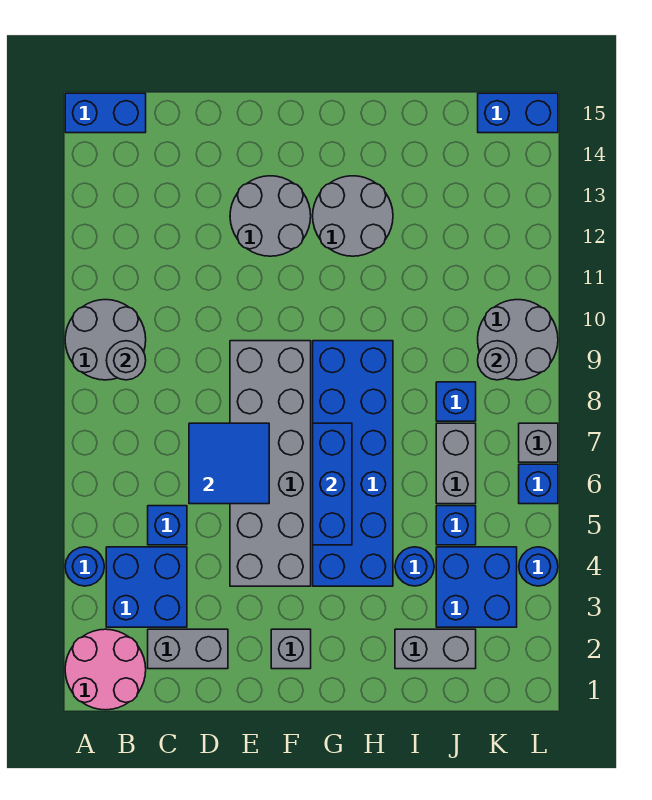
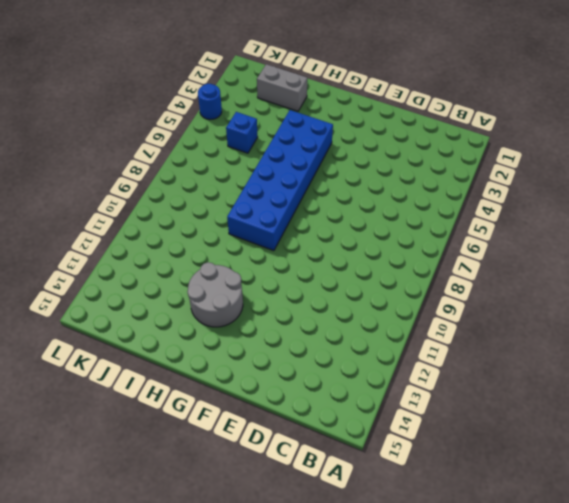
none -> pink round brick A1:B2 level 1
none -> blue round brick A4 level 1
none -> grey round brick A9:B10 level 1

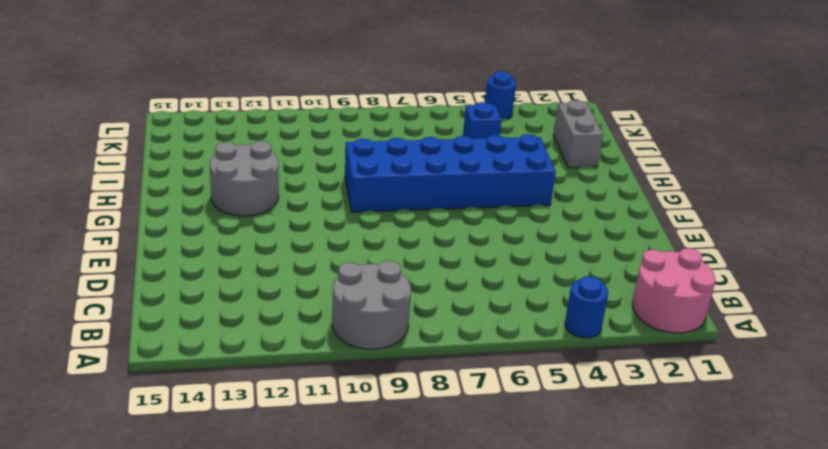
none -> blue brick A15:B15 level 1
none -> blue brick B3:C4 level 1
none -> grey brick C2:D2 level 1

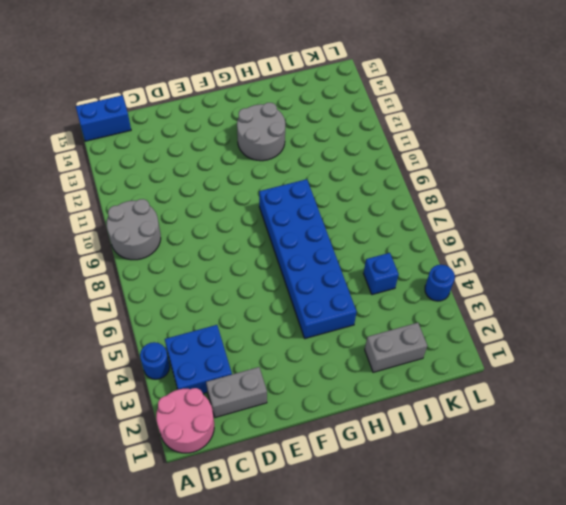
none -> blue brick C5 level 1
none -> grey brick E4:F9 level 1
none -> grey round brick E12:F13 level 1

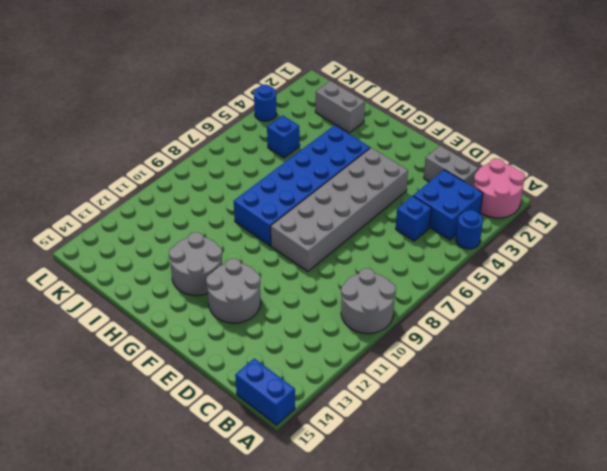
none -> grey brick F2 level 1
none -> blue round brick I4 level 1
none -> blue brick J3:K4 level 1

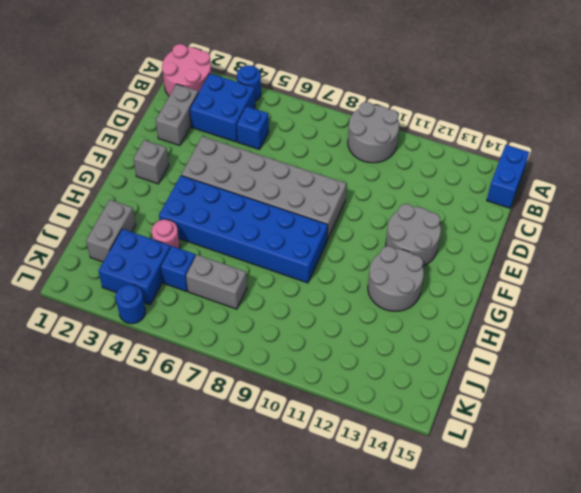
pink round brick I4 level 1 -> blue round brick I4 level 1
none -> blue brick J8 level 1
none -> grey round brick K9:L10 level 1
none -> blue brick K15:L15 level 1

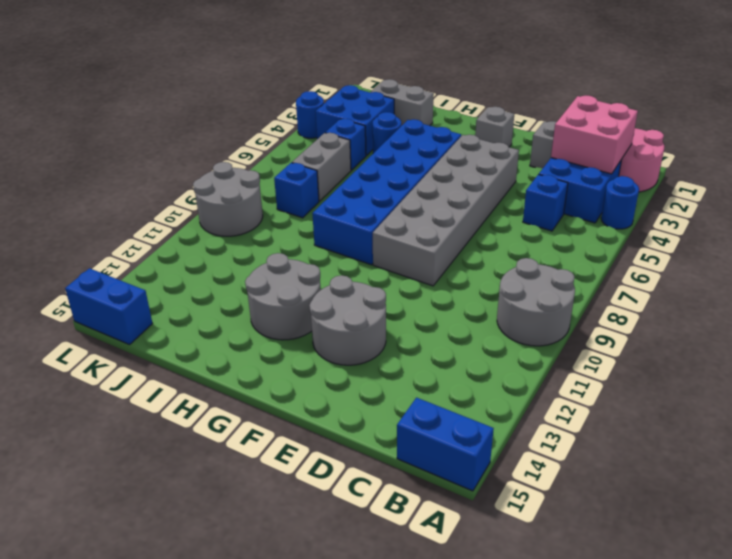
pink brick B2:C3 level 2 -> none
none -> blue brick L6 level 1
none -> grey brick L7 level 1
none -> grey round brick B9 level 2

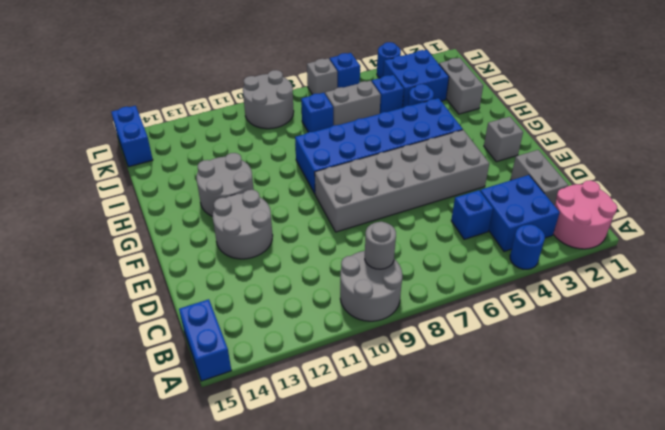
none -> blue tile D6:E7 level 2
none -> blue brick G5:G7 level 2
none -> grey round brick K9 level 2

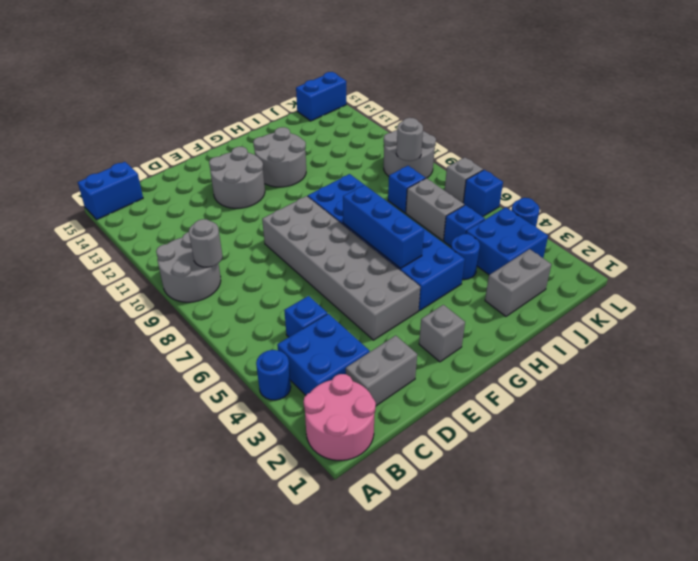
none -> blue tile D6:E7 level 2

